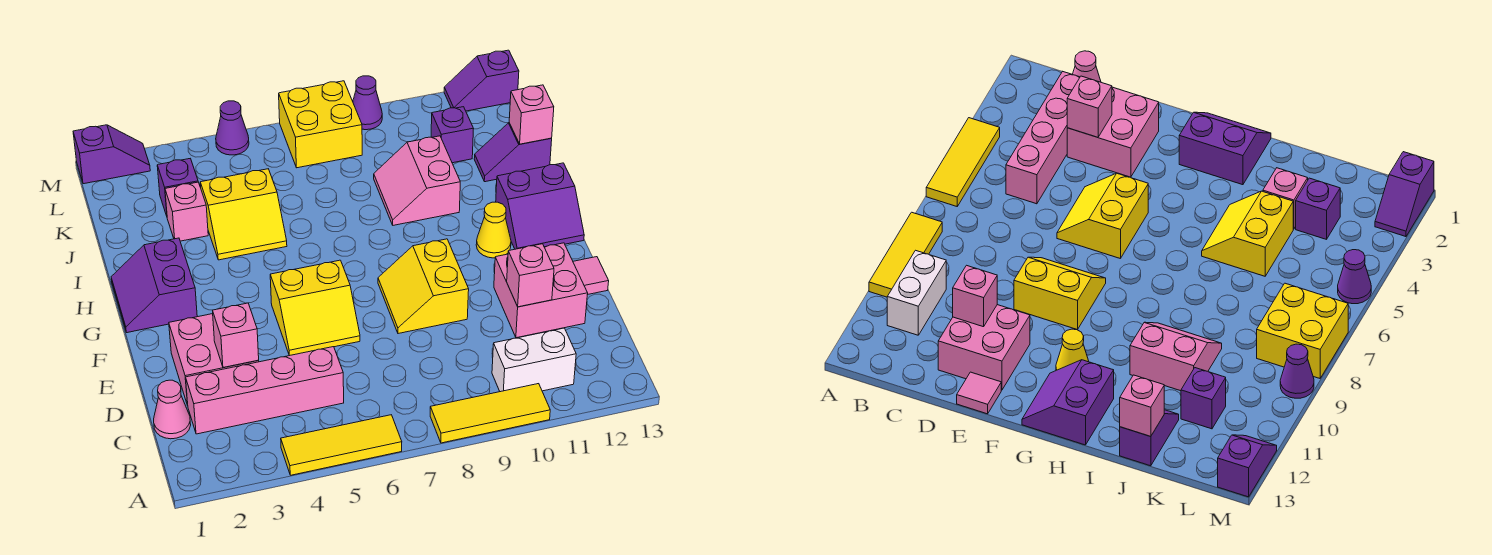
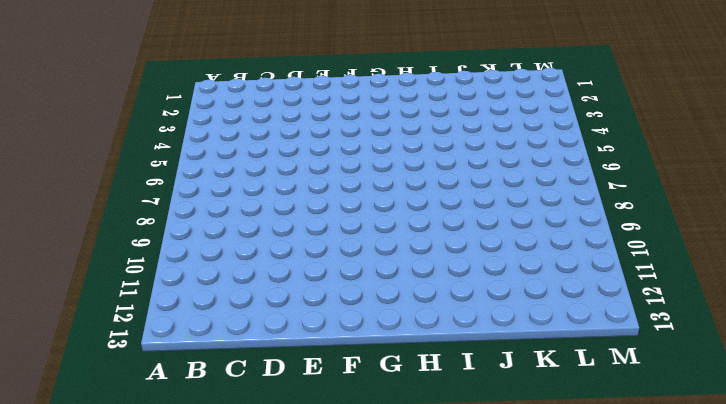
none -> yellow tile A4:A6 level 1
none -> yellow tile A8:A10 level 1
none -> white brick B10:B11 level 1

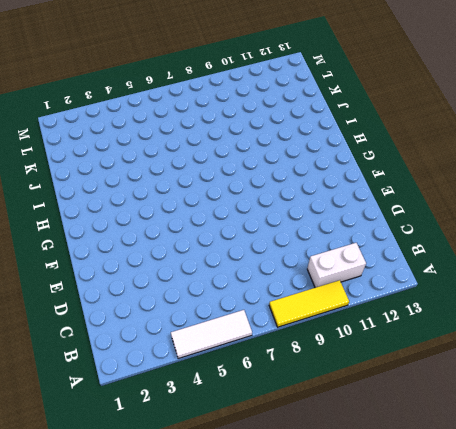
white tile A4:A6 level 1 -> yellow tile A4:A6 level 1
none -> pink cone C1 level 1
none -> pink brick C2:C5 level 1
none -> pink brick D2:E3 level 1

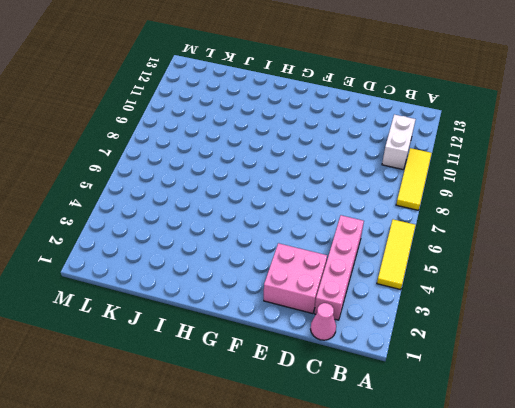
none -> pink brick D11:E12 level 1
none -> yellow slope E5:F6 level 1 top F
none -> yellow slope E8:F9 level 1 top 9

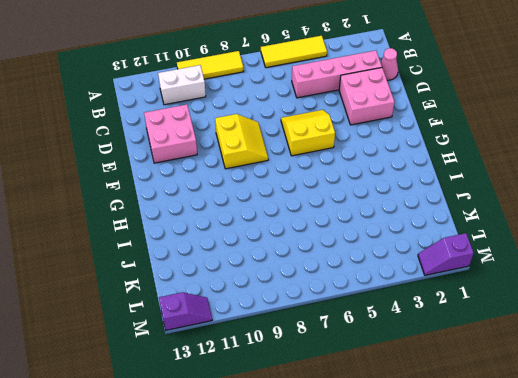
none -> pink tile E13 level 1
none -> purple slope G1:H2 level 1 top 2
none -> yellow cone G11 level 1

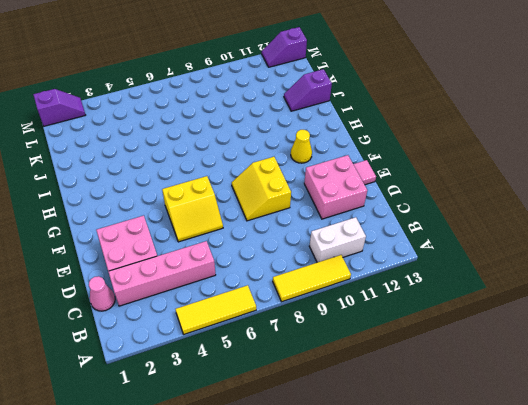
none -> purple slope G1:H2 level 1 top 2
none -> purple slope G12:H13 level 1 top H
none -> yellow slope I4:J5 level 1 top J

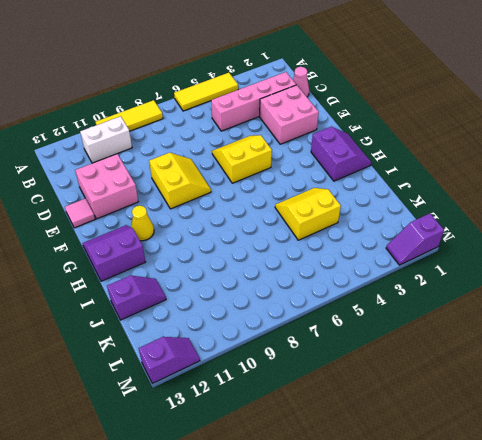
none -> pink slope I9:J10 level 1 top 10
none -> pink brick J3 level 1
none -> purple brick K3 level 1

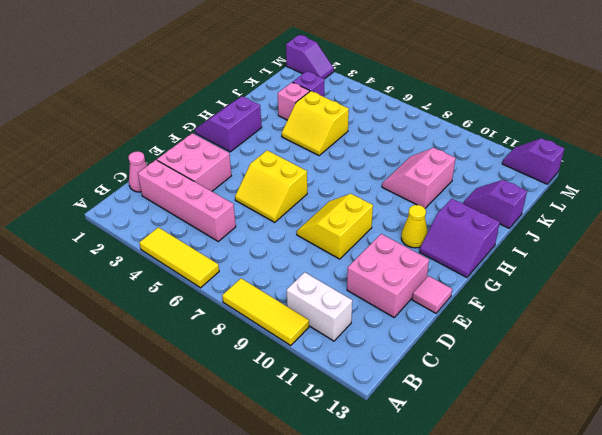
none -> purple brick K11 level 1
none -> yellow brick L7:M8 level 1
none -> purple cone M5 level 1

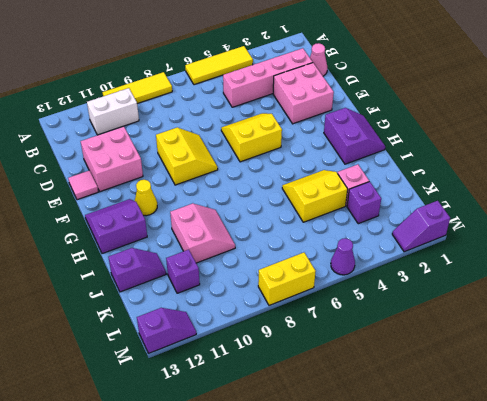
yellow brick M7:M8 level 1 -> yellow brick L7:M8 level 1
none -> purple cone M9 level 1
none -> pink brick D3 level 2
none -> pink brick D11 level 2

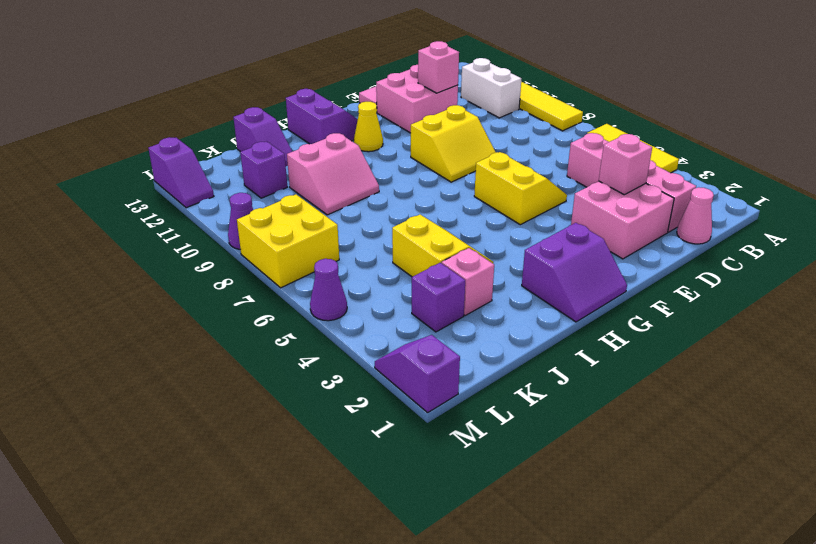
none -> pink brick J13 level 2

